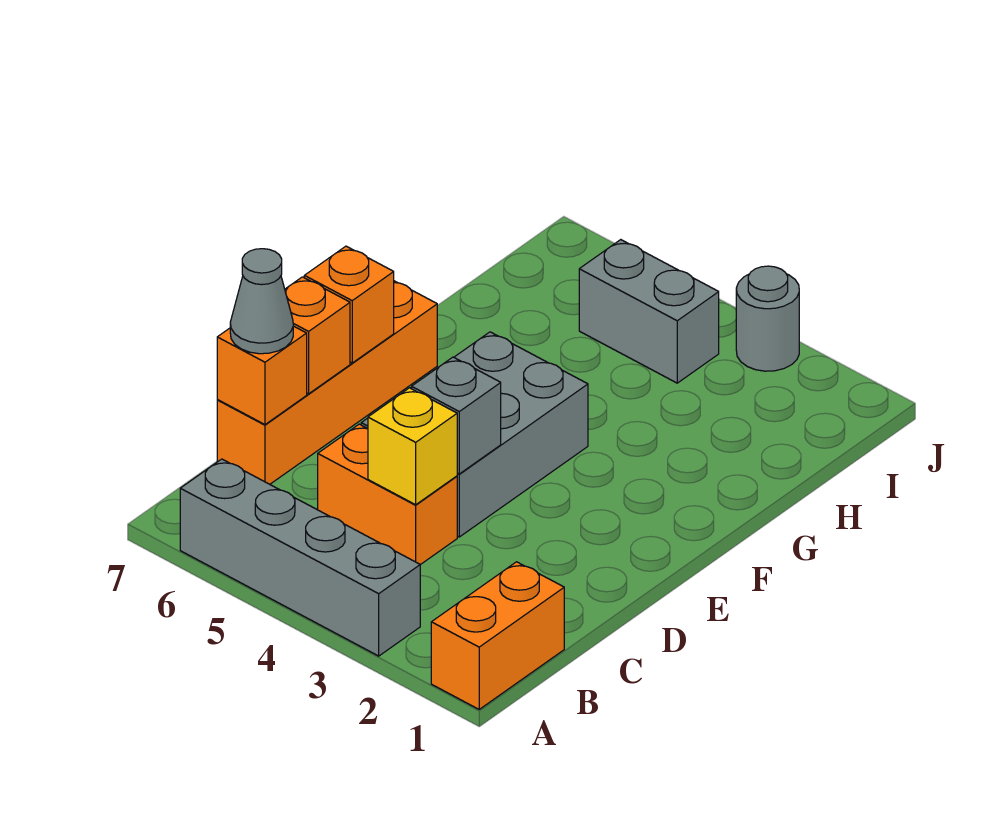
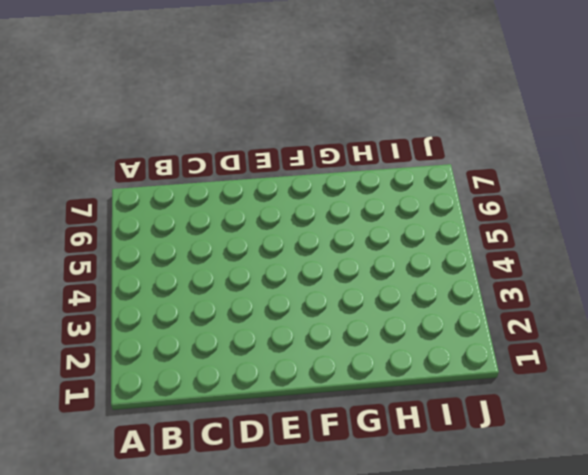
none -> orange brick A1:B1 level 1
none -> grey brick A3:A6 level 1
none -> orange brick C4:C5 level 1

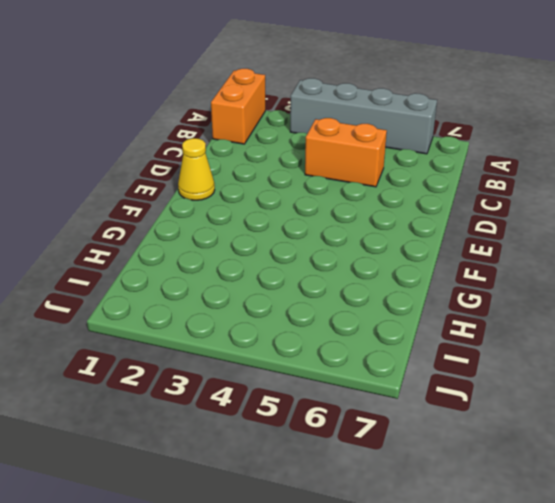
yellow cone E1 level 1 -> none
none -> orange brick C7:F7 level 1
none -> grey brick D4:F5 level 1
none -> grey brick I4:I5 level 1

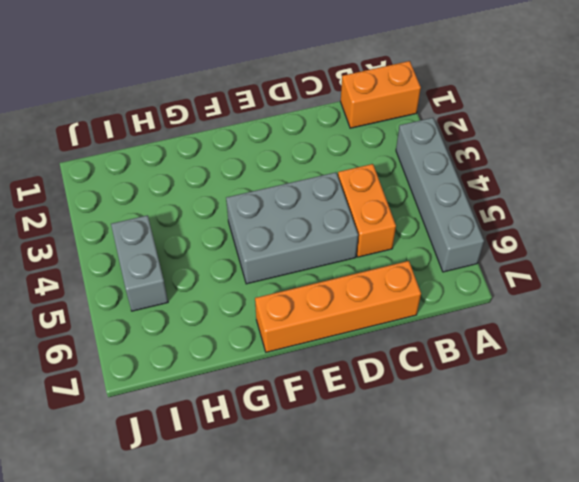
none -> grey round brick J3 level 1
none -> yellow brick C4 level 2
none -> orange brick C7 level 2

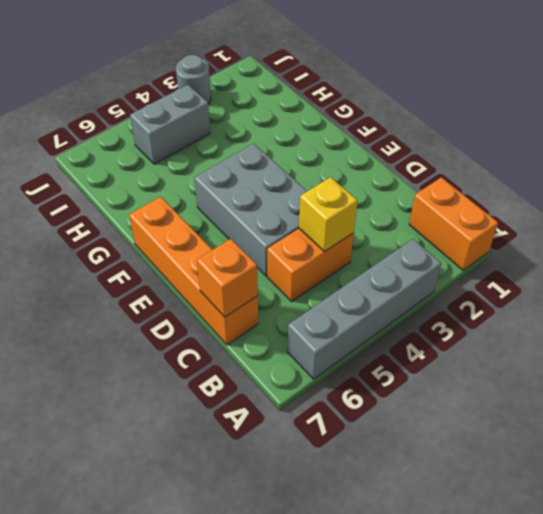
none -> grey brick D4 level 2
none -> orange brick D7 level 2
none -> orange brick E7 level 2

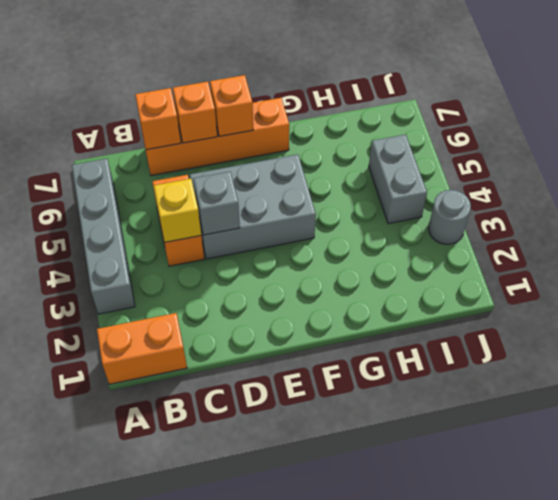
none -> grey cone C7 level 3

